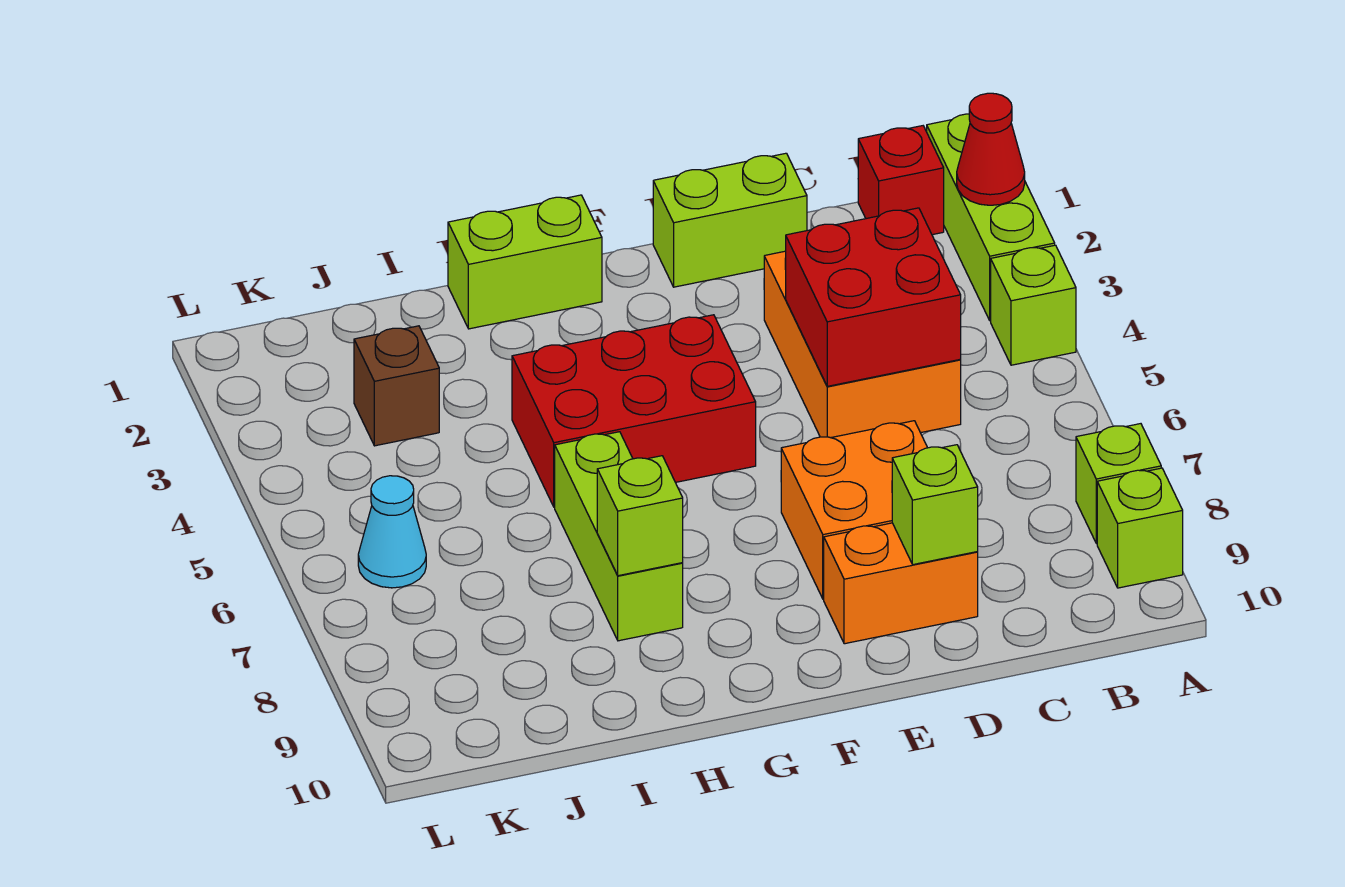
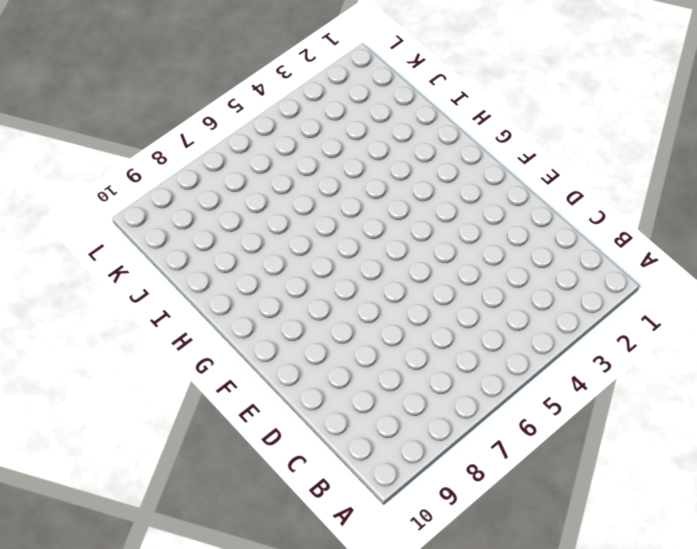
none -> lime brick A1:A3 level 1
none -> lime brick A4 level 1
none -> lime brick A8 level 1

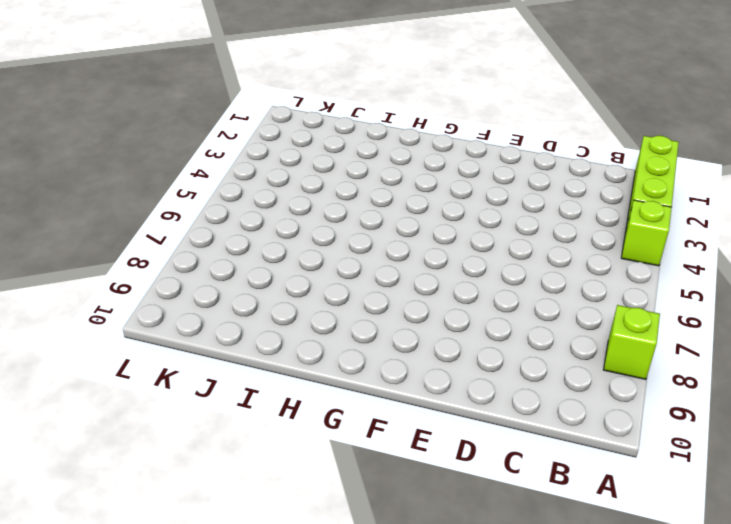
none -> lime brick A9 level 1
none -> red brick B1 level 1
none -> orange brick C3:D5 level 1

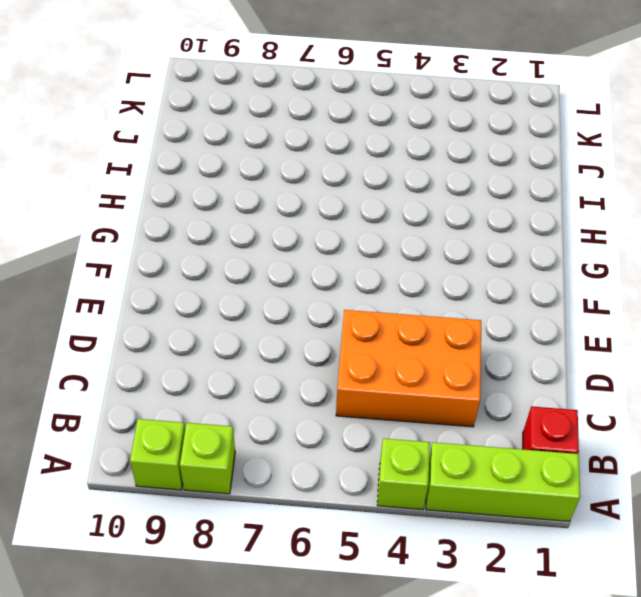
none -> lime brick D1:E1 level 1
none -> orange brick D7:E8 level 1
none -> orange brick D9:E9 level 1

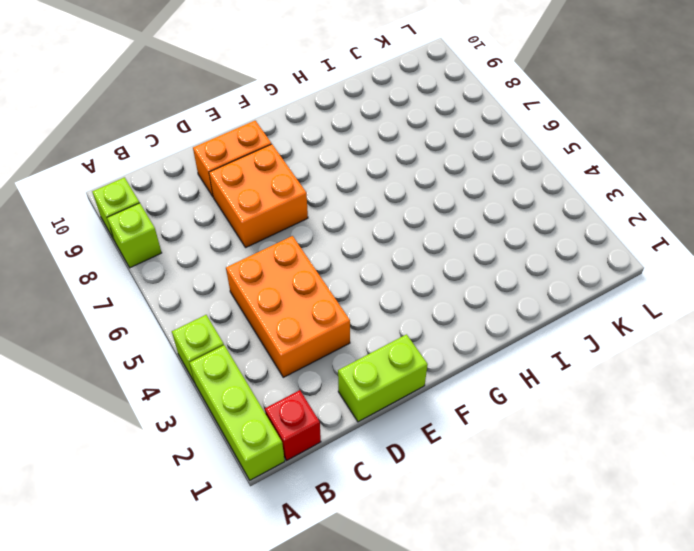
none -> red brick F4:H5 level 1
none -> lime brick G1:H1 level 1
none -> lime brick H6:H8 level 1

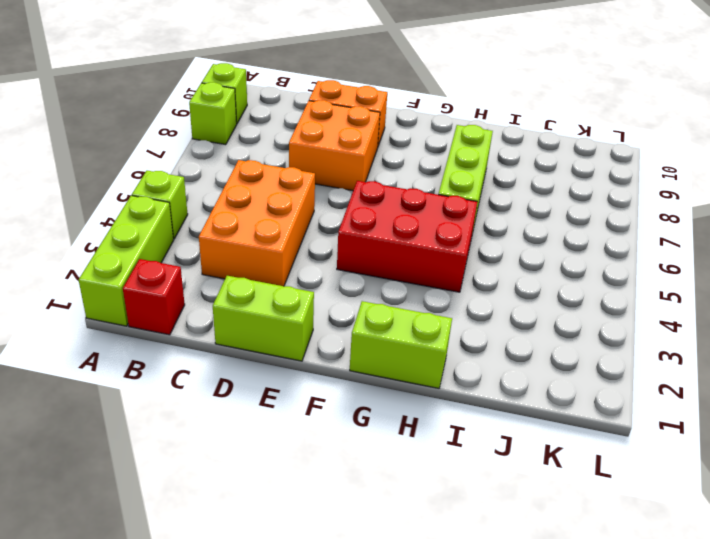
none -> brown brick J3 level 1
none -> cyan cone K6 level 1
none -> red cone A2 level 2

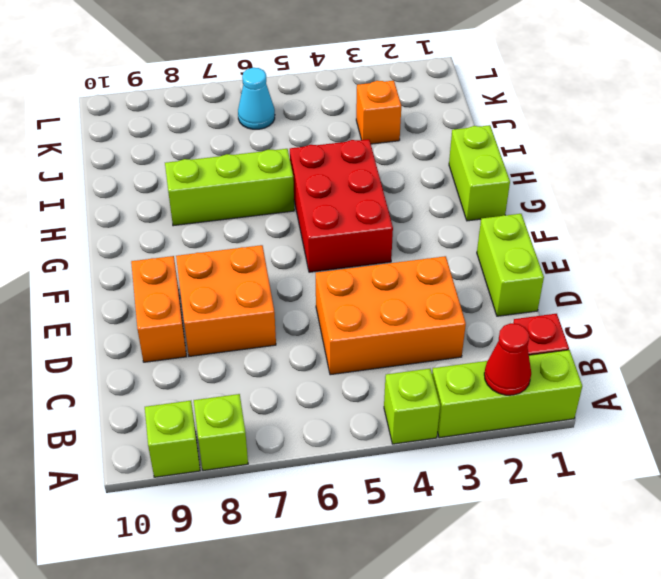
orange brick J3 level 1 -> brown brick J3 level 1
none -> red brick C4:D5 level 2
none -> lime brick D9 level 2
none -> lime brick H8 level 2

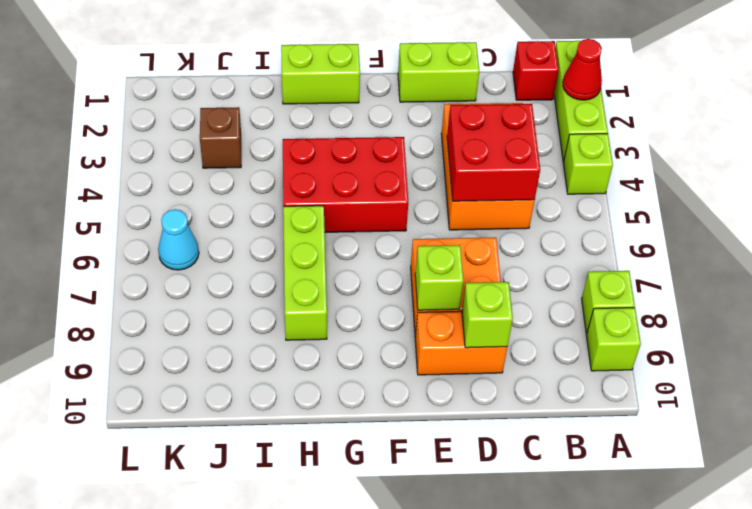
lime brick E8 level 2 -> lime brick H8 level 2

